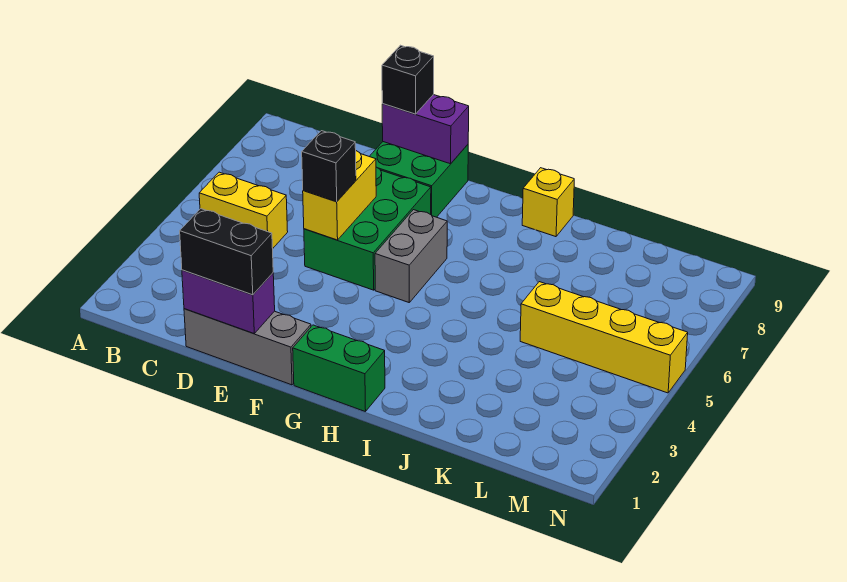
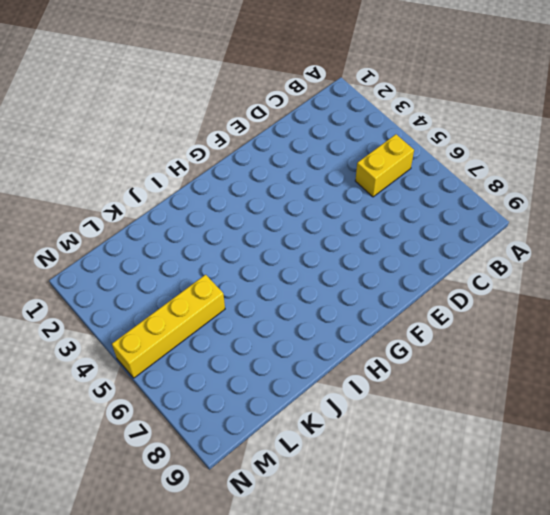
none -> grey brick D1:F1 level 1
none -> green brick E5:F7 level 1
none -> green brick E8:F9 level 1

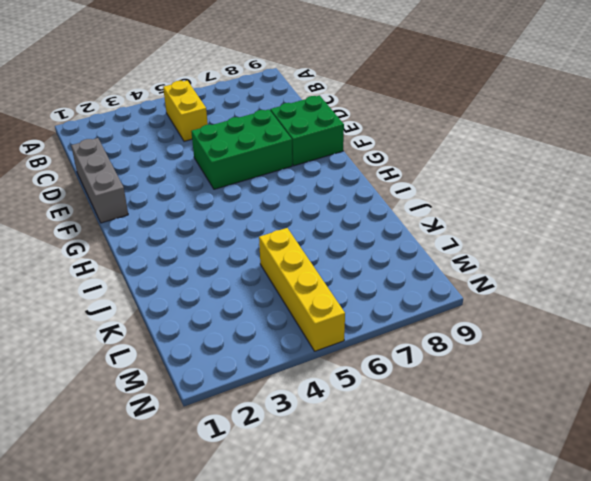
none -> green brick G1:H1 level 1
none -> grey brick G5:G6 level 1
none -> yellow brick I9 level 1

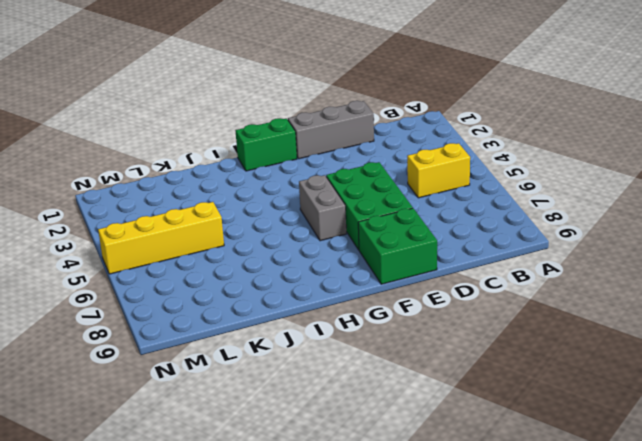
none -> yellow brick I9 level 1
none -> purple brick D1:E1 level 2
none -> yellow brick E5:E6 level 2

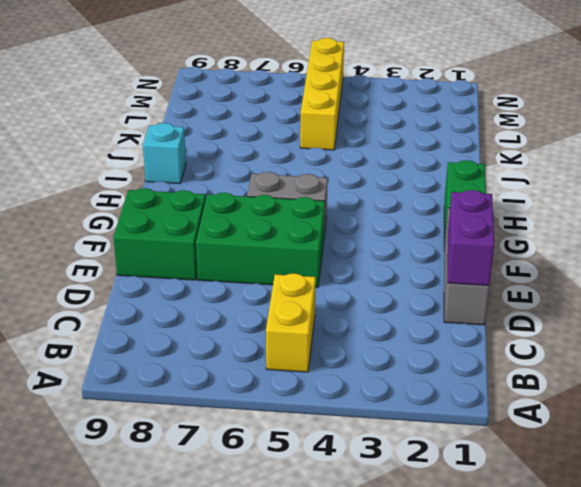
cyan brick I9 level 1 -> yellow brick I9 level 1
none -> yellow brick E5:E6 level 2
none -> purple brick E9:F9 level 2
none -> black brick D1:E1 level 3

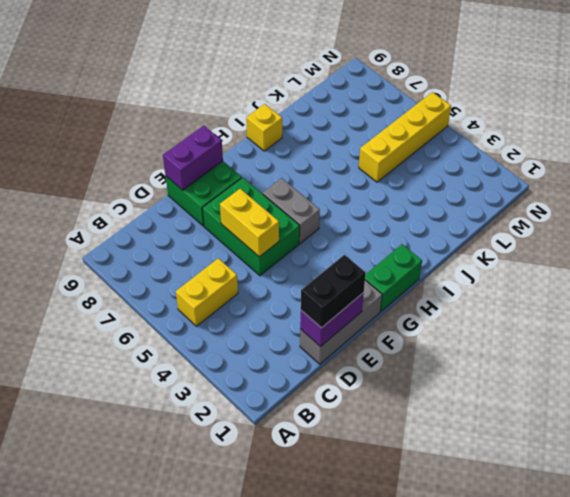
none -> black brick E5 level 3
none -> black brick E9 level 3

